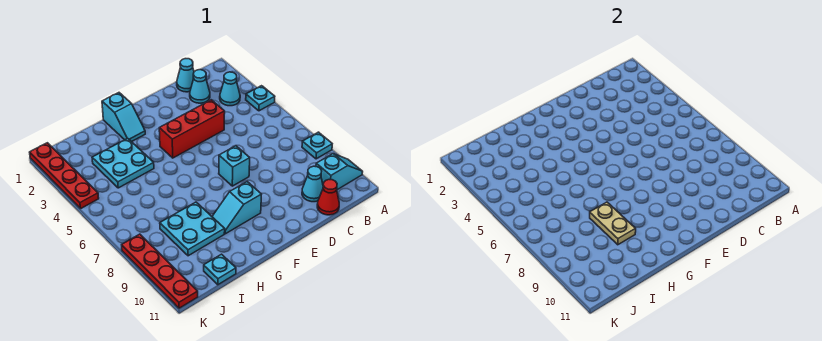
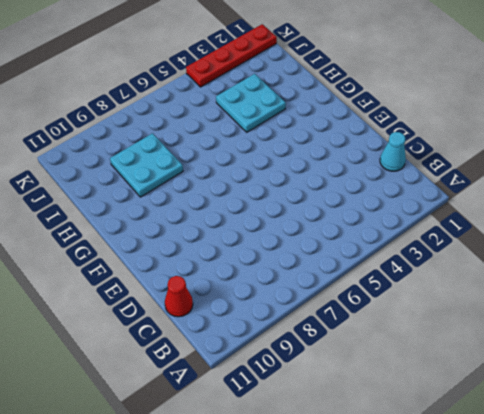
none -> cyan plate A4 level 1
none -> cyan plate A8 level 1
none -> cyan slope A10:B10 level 1 top B

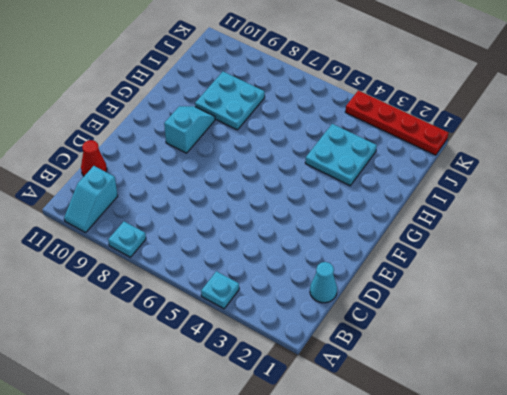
none -> cyan cone B3 level 1
none -> cyan cone C2 level 1
none -> cyan cone C10 level 1

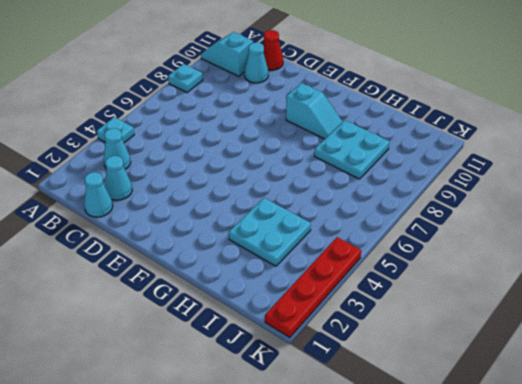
none -> red brick D4:F4 level 1
none -> cyan brick E7 level 1
none -> cyan slope G1:G2 level 1 top 1

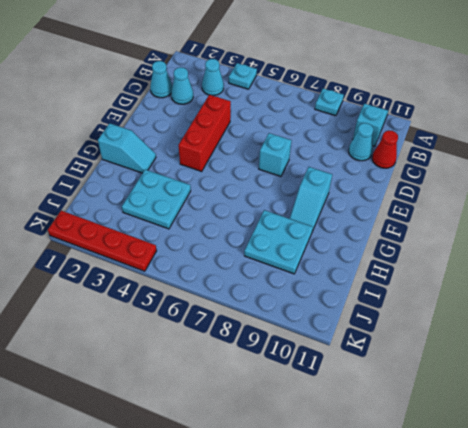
none -> cyan plate I11 level 1
none -> red plate K8:K11 level 1
none -> tan plate H8:H9 level 2

